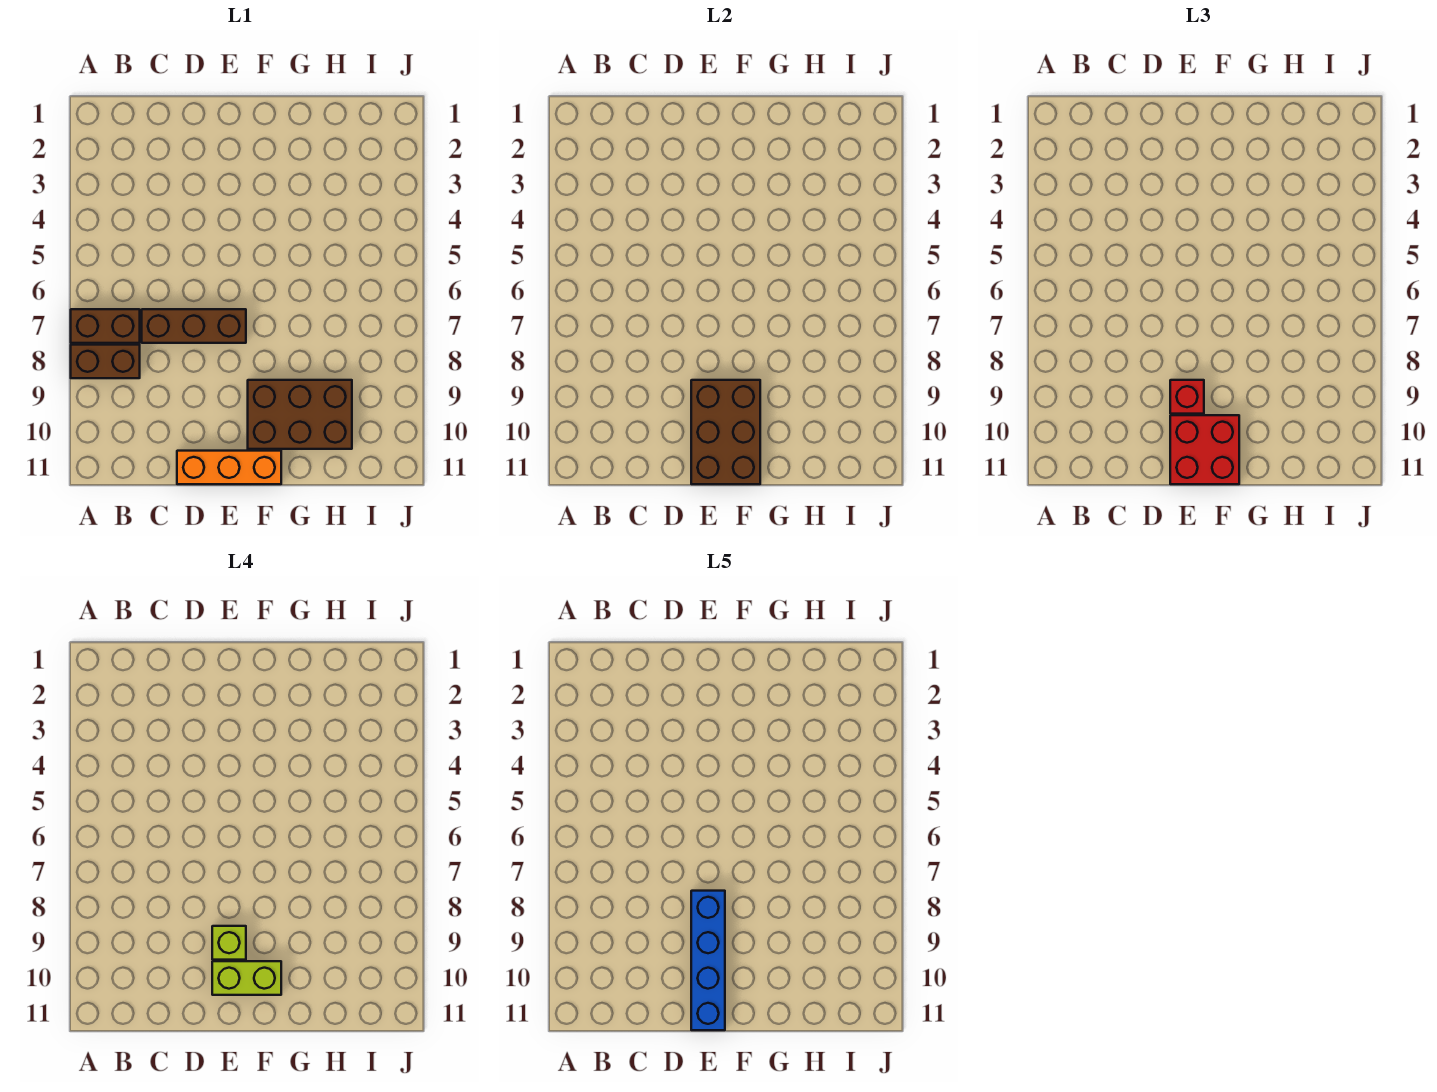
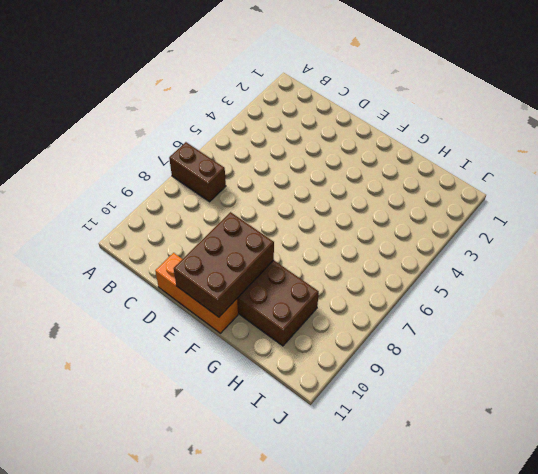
none -> brown brick A8:B8 level 1
none -> brown brick C7:E7 level 1

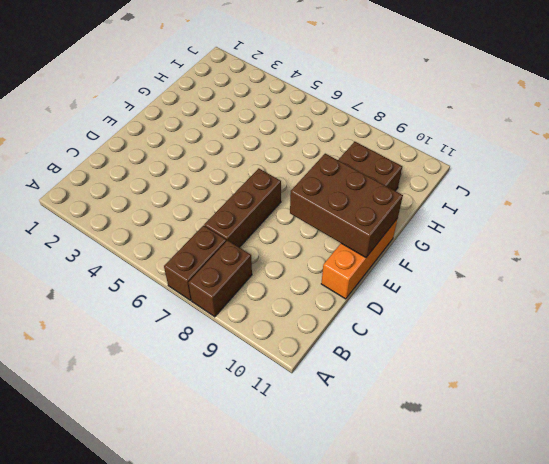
none -> red brick E9 level 3
none -> red brick E10:F11 level 3

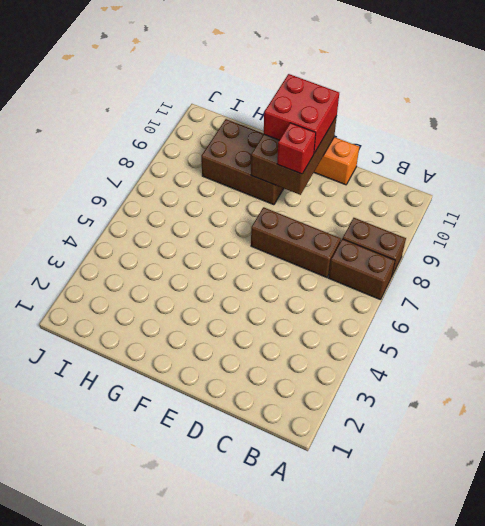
none -> lime brick E9 level 4
none -> lime brick E10:F10 level 4

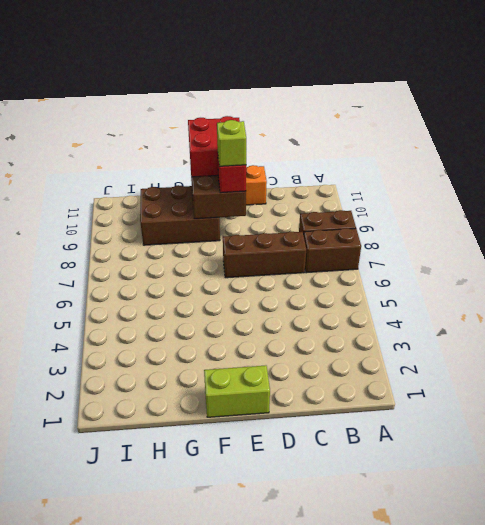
lime brick E1:F1 level 1 -> lime brick E10:F10 level 4
none -> blue brick E8:E11 level 5

